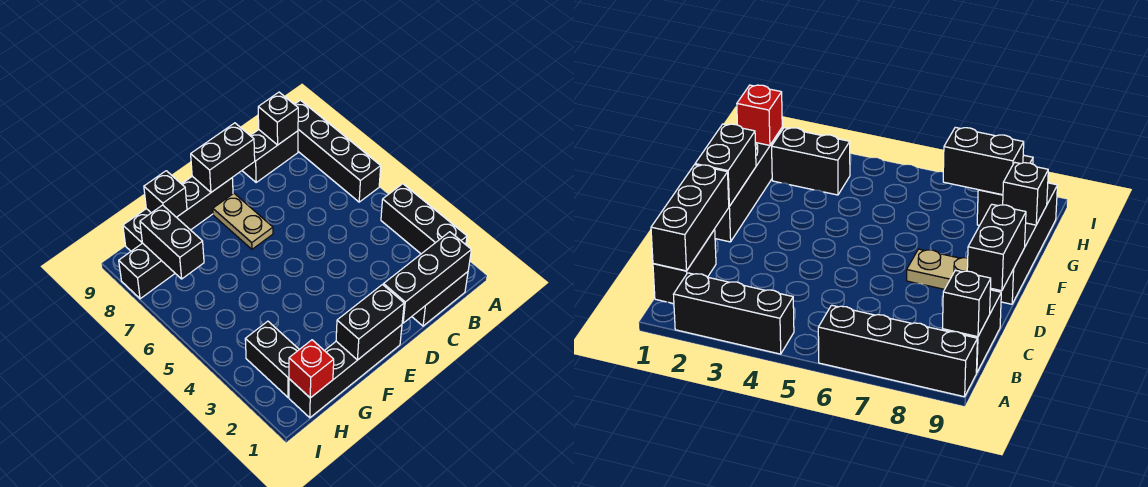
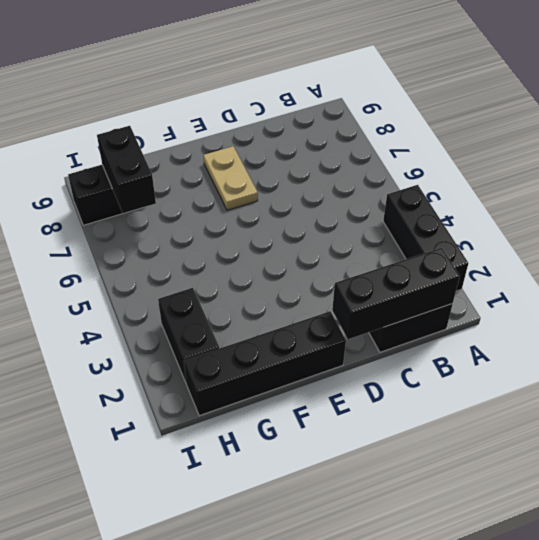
none -> black brick A6:A9 level 1
none -> black brick B9:C9 level 1
none -> black brick E9:H9 level 1

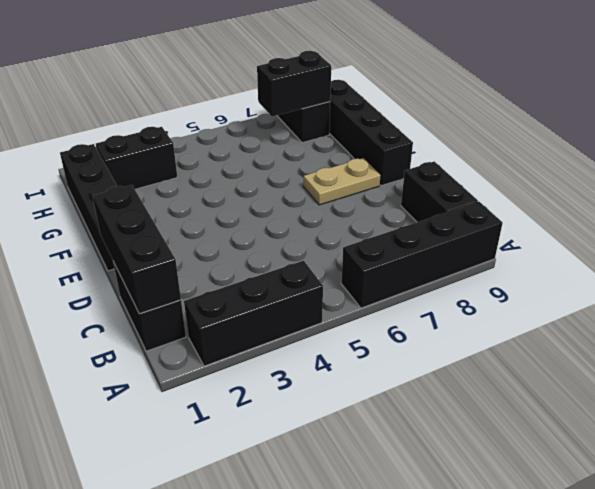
none -> black brick B9 level 2
none -> black brick D9:E9 level 2
none -> black brick E1:F1 level 2

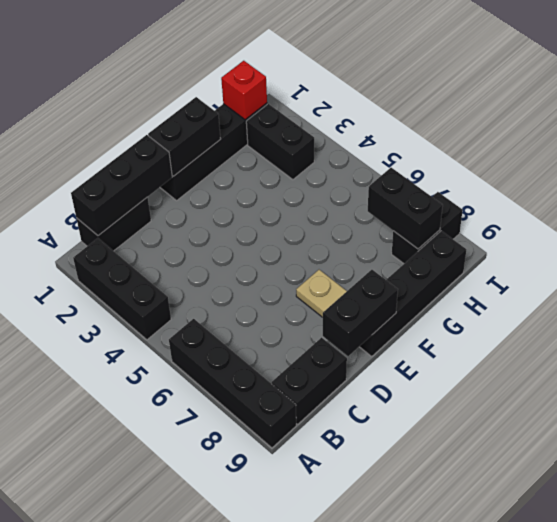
none -> black brick B9 level 2
none -> black brick G9 level 2

